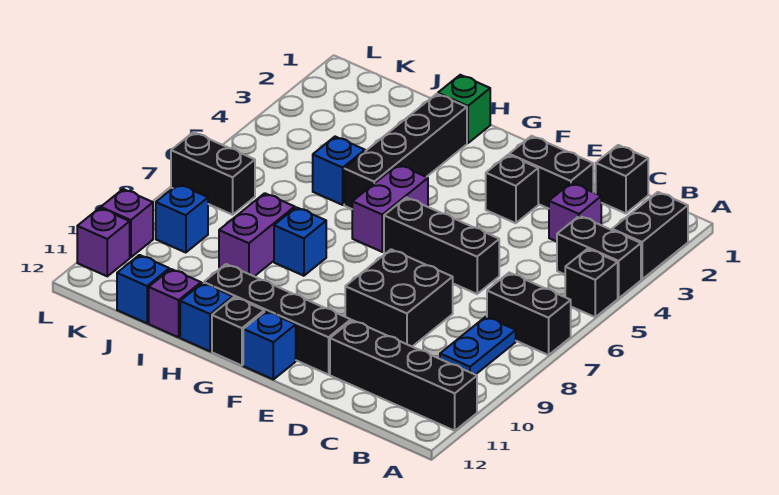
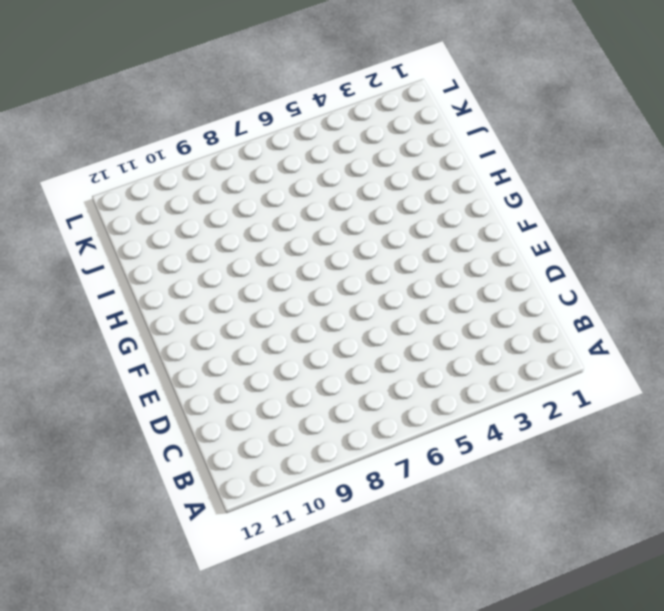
none -> black brick A2:A3 level 1
none -> black brick A4:B4 level 1
none -> black brick A5 level 1

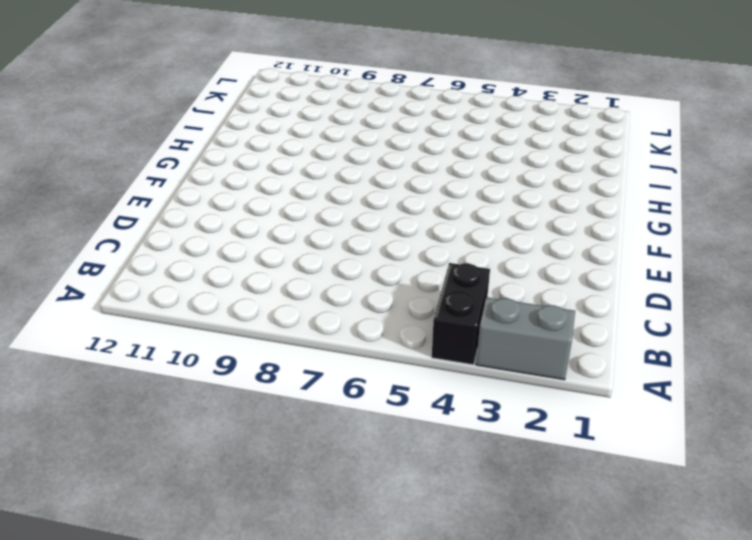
grey brick A2:A3 level 1 -> black brick A2:A3 level 1
none -> black brick A5 level 1
none -> black brick A7:B7 level 1
none -> black brick A11:D11 level 1

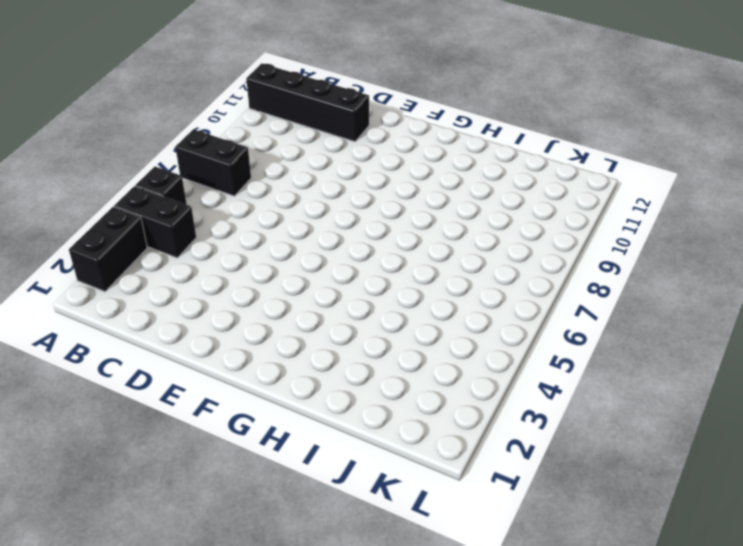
none -> blue plate B8:B9 level 1
none -> black brick C1 level 1
none -> purple brick C3 level 1

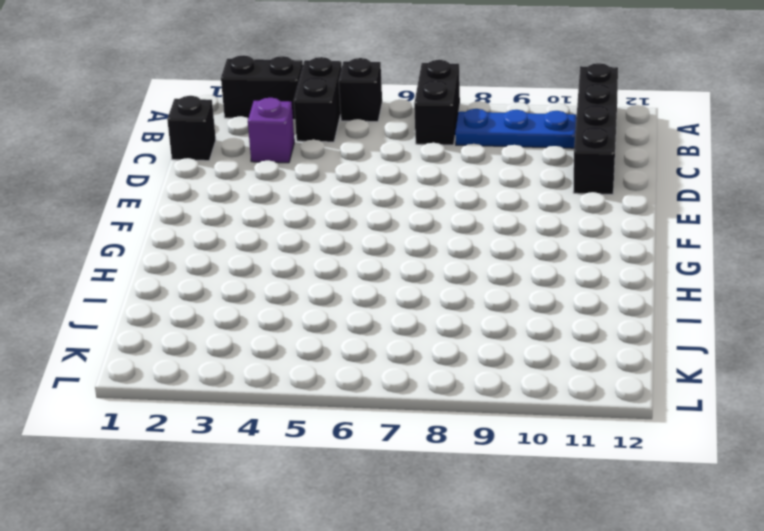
blue plate B8:B10 level 1 -> blue plate B8:B9 level 1
none -> black brick D2:E2 level 1
none -> black brick D6:F6 level 1
none -> black brick D8:E9 level 1

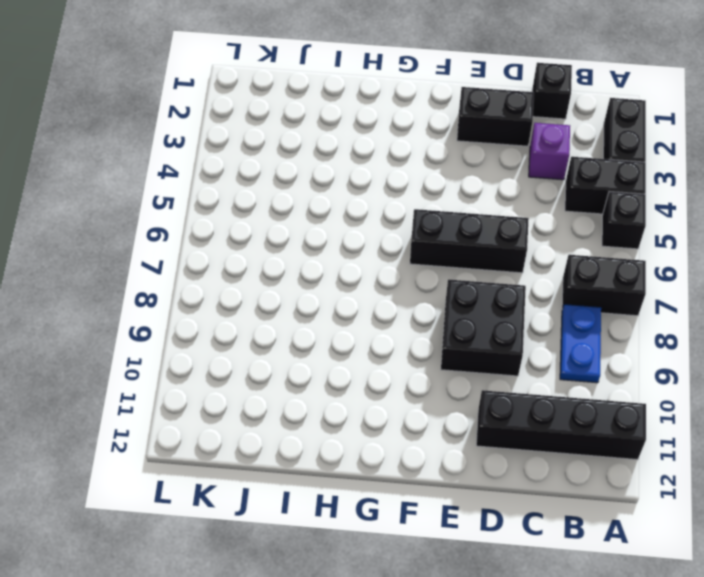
none -> black brick E3 level 1
none -> black brick E11:H11 level 1
none -> blue brick F12 level 1

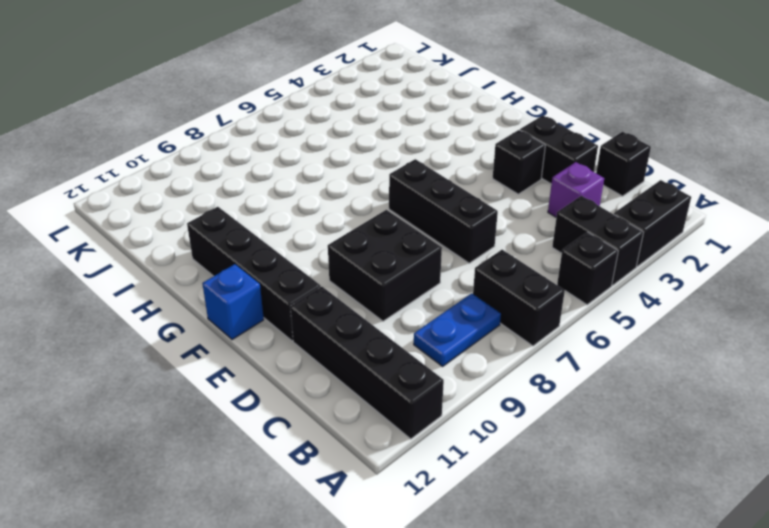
none -> purple brick G5:G6 level 1
none -> black brick G12 level 1
none -> green brick H1 level 1

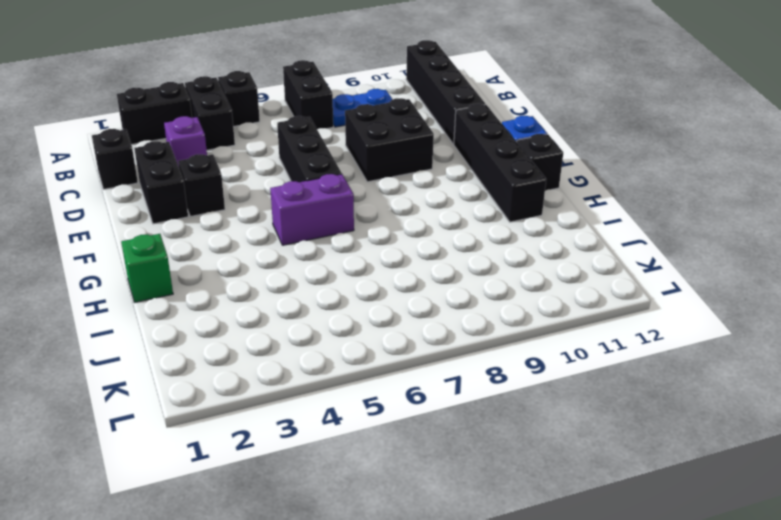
none -> black brick H2:H5 level 1
none -> blue brick H8 level 1
none -> blue brick H12 level 1

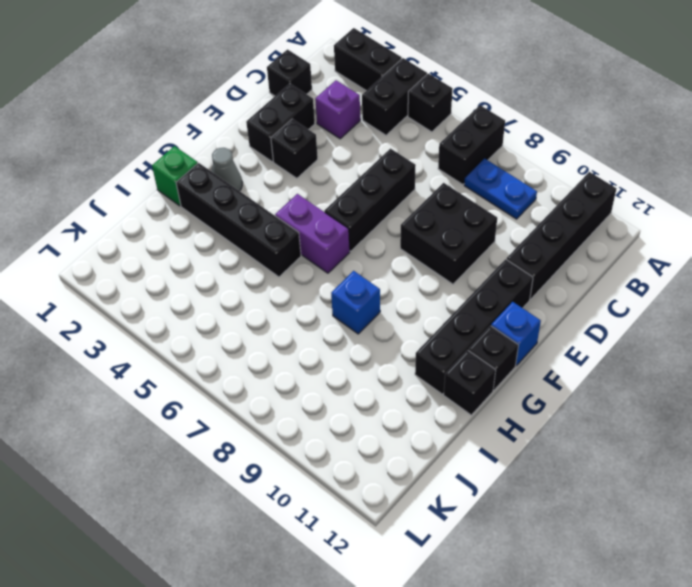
grey cone G2 level 1 -> none
black brick H12 level 1 -> blue brick H12 level 1
none -> blue brick I5 level 1
none -> purple brick I8:I9 level 1
none -> purple brick I12 level 1

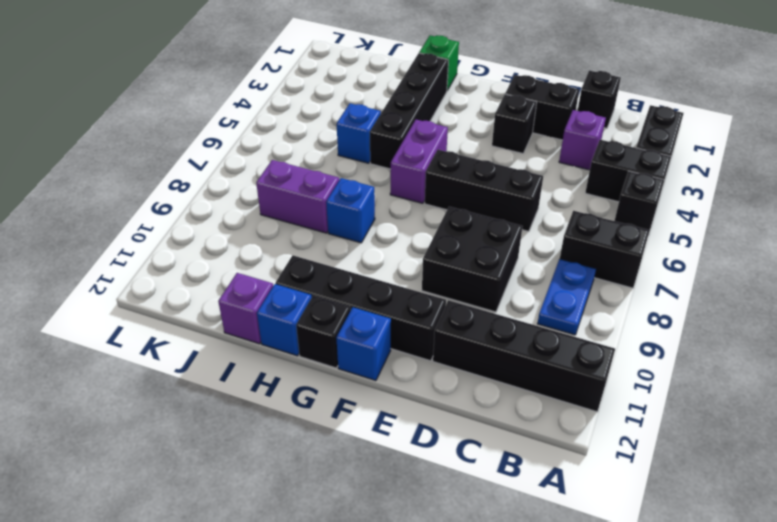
purple brick I8:J8 level 1 -> purple brick I8:I9 level 1
none -> blue brick J12 level 1
none -> black brick K7:L7 level 1
none -> blue brick K9 level 1

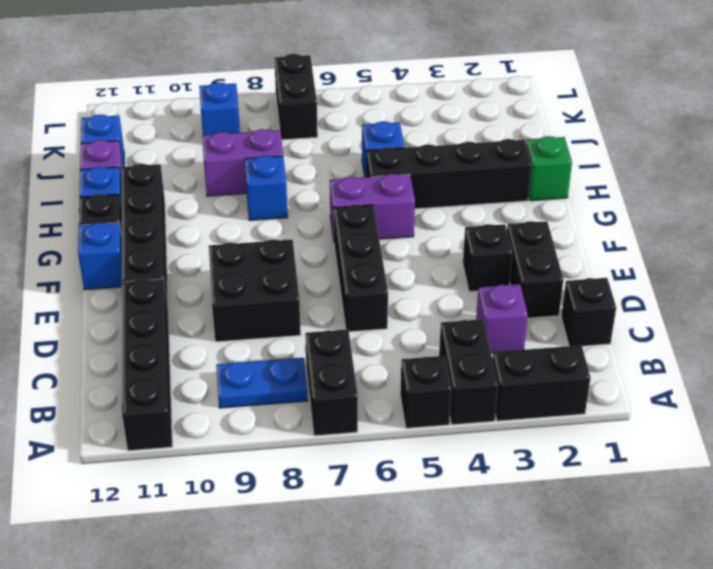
none -> purple brick L10 level 1
none -> purple brick L11 level 1

